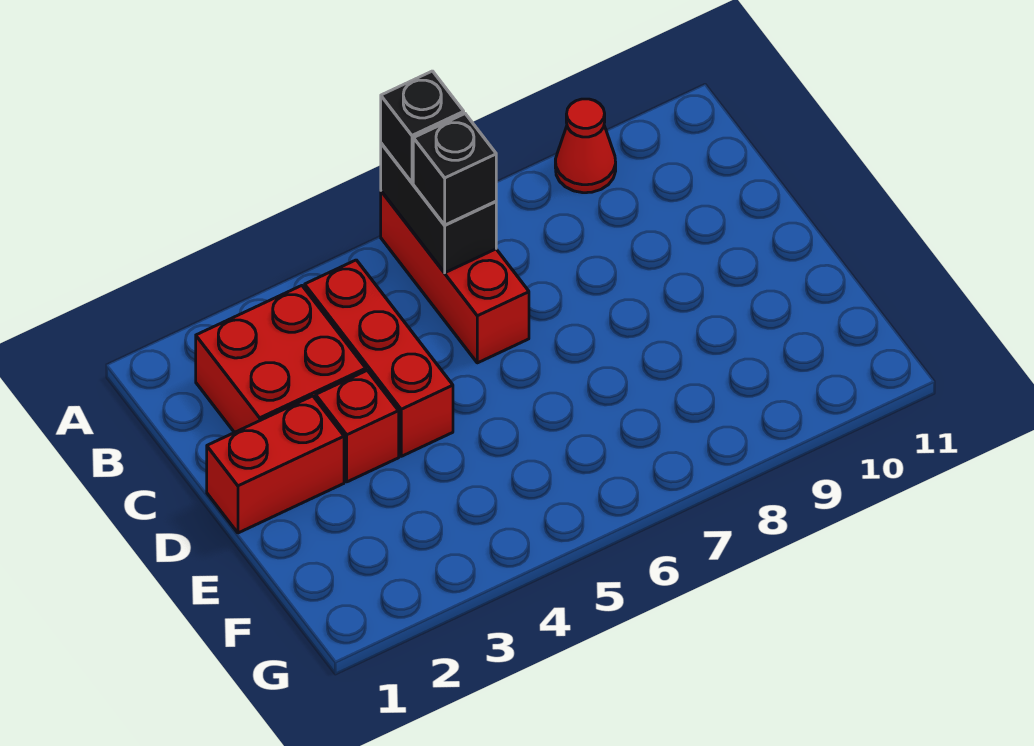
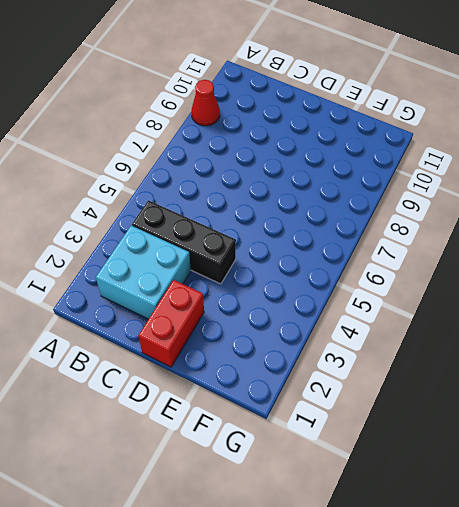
cyan brick B2:C3 level 1 -> red brick B2:C3 level 1
black brick B4:D4 level 1 -> red brick B4:D4 level 1
none -> red brick A6:C6 level 1
none -> red brick D3 level 1

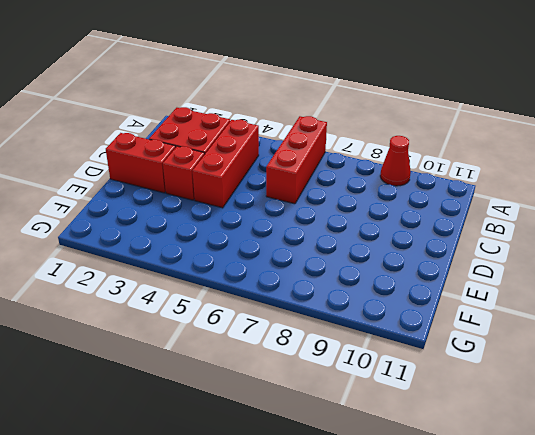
none -> black brick A6:B6 level 2
none -> black brick A6 level 3

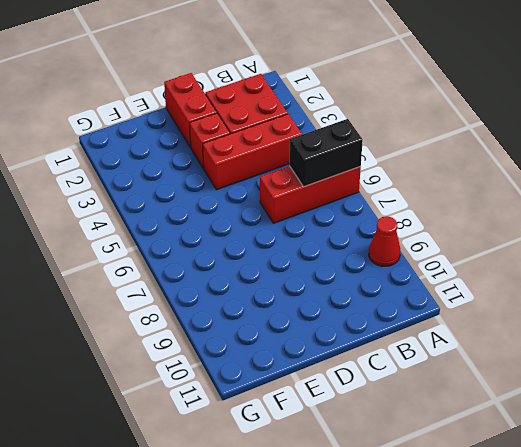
none -> black brick A6 level 3
none -> black brick B6 level 3

